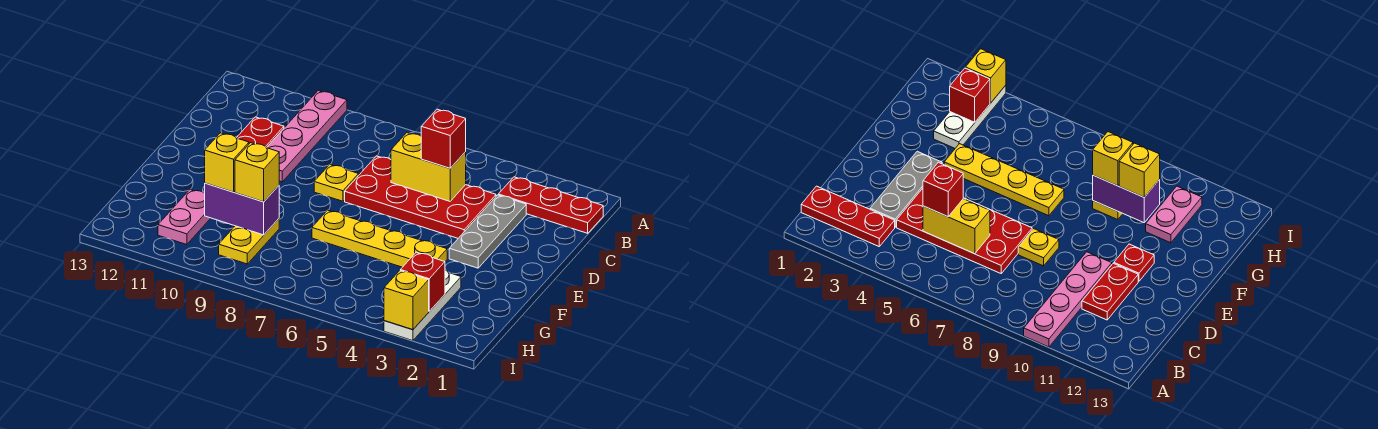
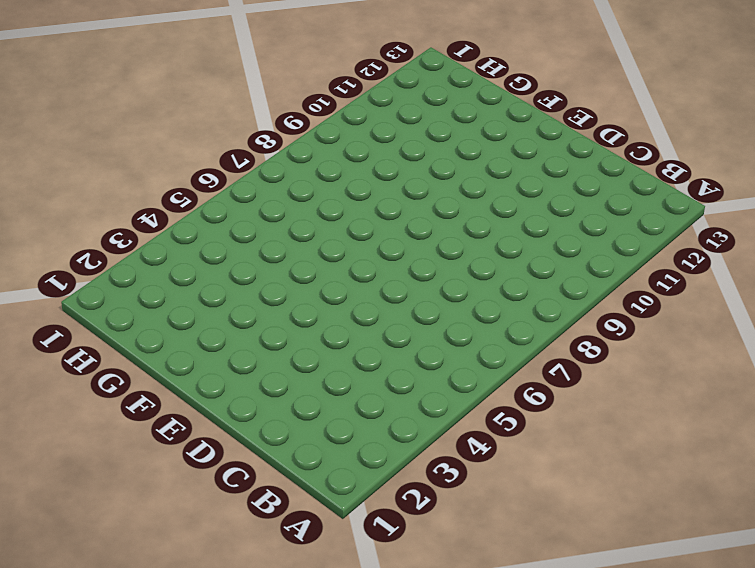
none -> pink plate A10:D10 level 1
none -> red plate B1:B3 level 1
none -> grey plate C3:E3 level 1

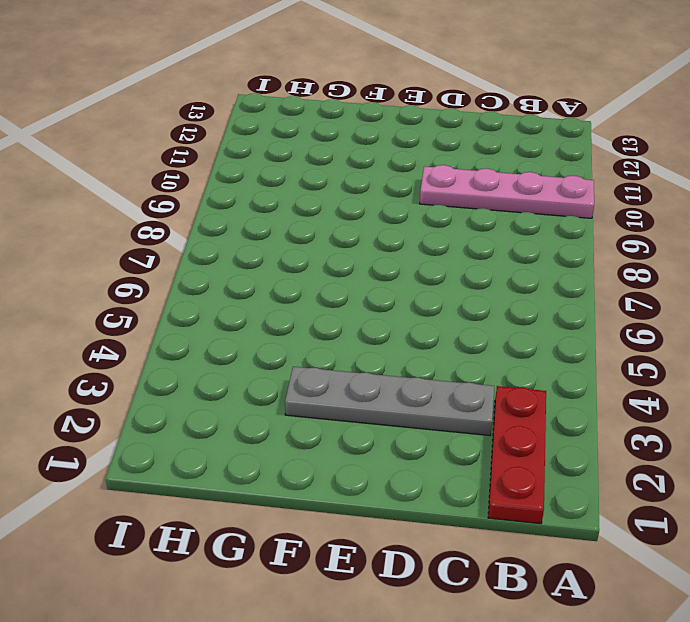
grey plate C3:F3 level 1 -> grey plate C3:E3 level 1
none -> red plate C4:D7 level 1
none -> red plate C11:D11 level 1
none -> yellow plate D8 level 1

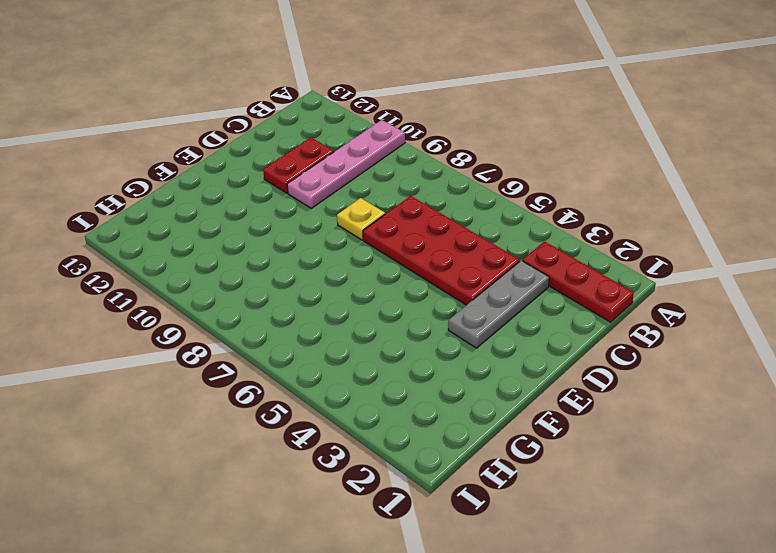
none -> red plate E11 level 1
none -> yellow plate F4:F7 level 1
none -> white plate G3:I3 level 1

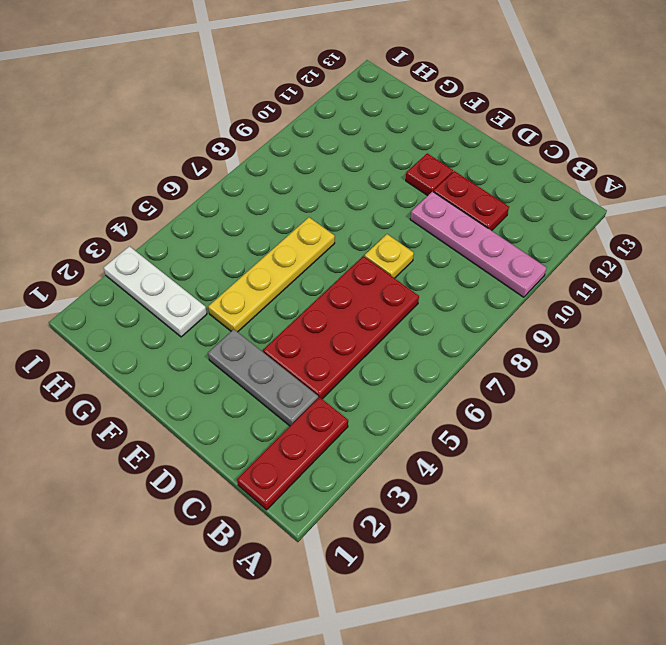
none -> yellow plate G9:H9 level 1
none -> pink plate G11:H11 level 1
none -> yellow brick C5:C6 level 2

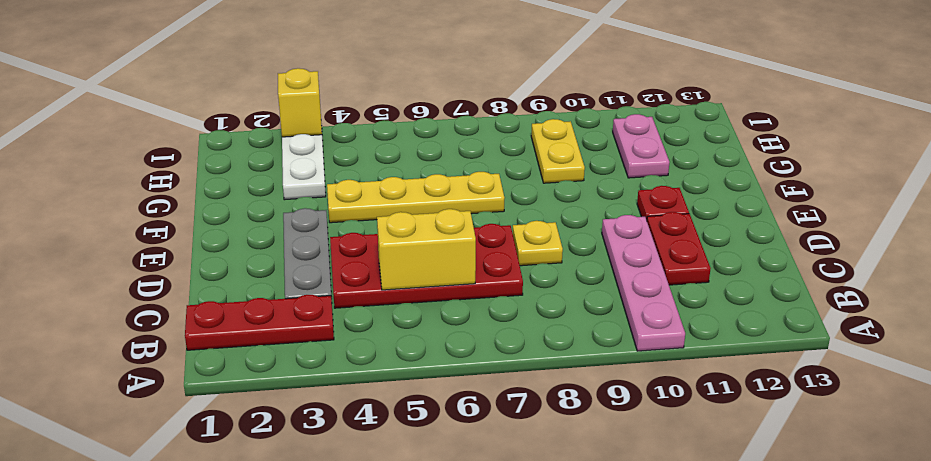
none -> purple brick G9:G10 level 2
none -> red brick H3 level 2
none -> red brick C5 level 3

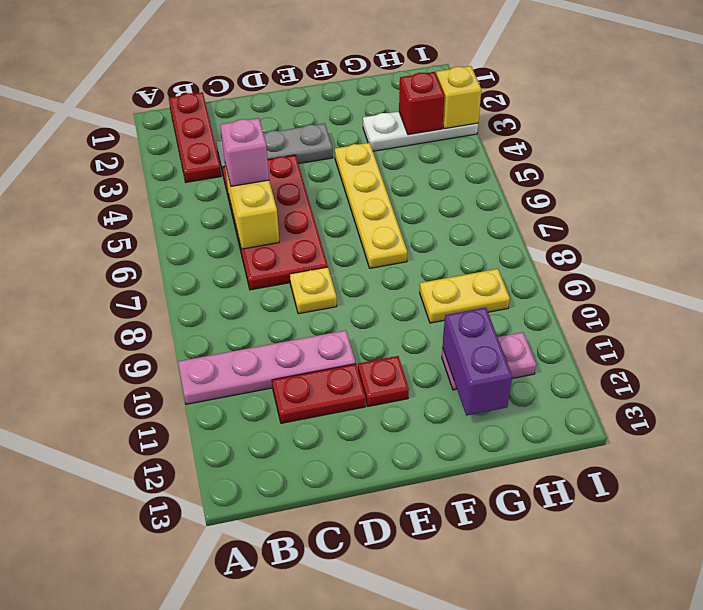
pink brick C5 level 3 -> red brick C5 level 3
purple brick G11:G12 level 2 -> purple brick G9:G10 level 2
none -> yellow brick G9 level 3
none -> yellow brick G10 level 3

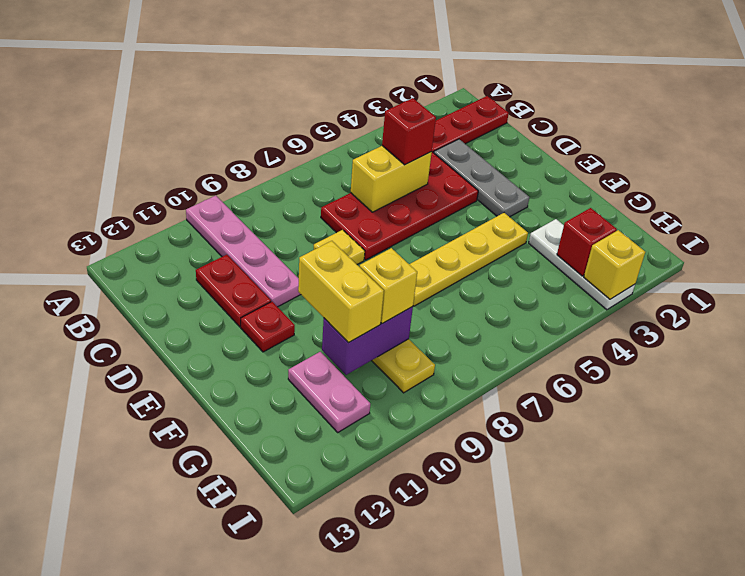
yellow brick F10:G10 level 3 -> yellow brick G10 level 3

